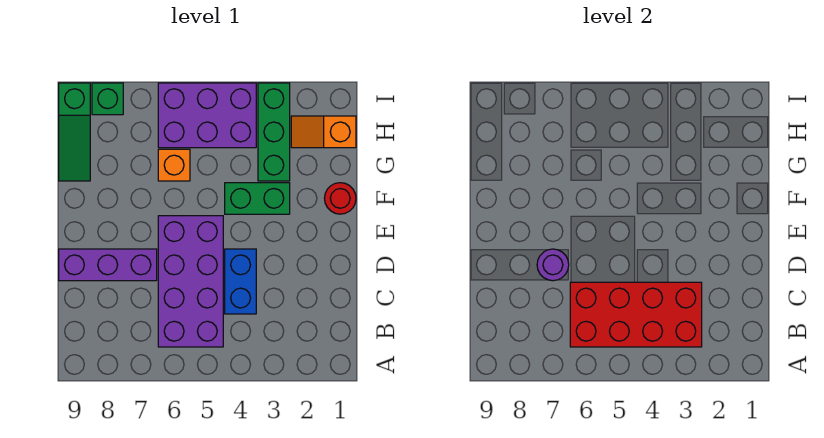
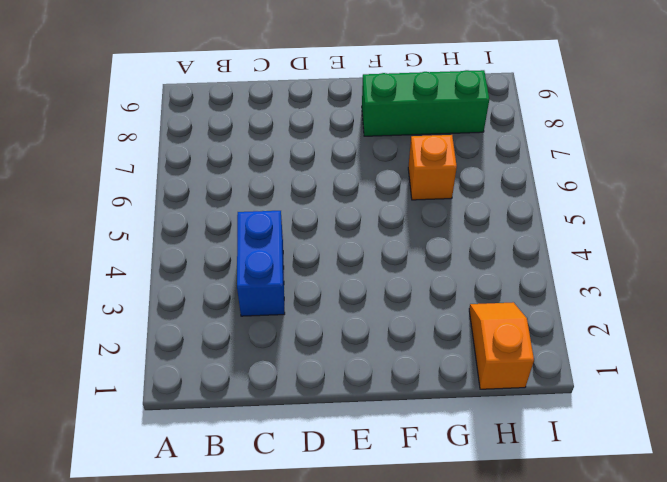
blue brick C3:C4 level 1 -> blue brick C4:D4 level 1
green brick F8:H8 level 1 -> green brick G3:I3 level 1
none -> purple brick B5:E6 level 1
none -> purple brick D7:D9 level 1
none -> red round brick F1 level 1

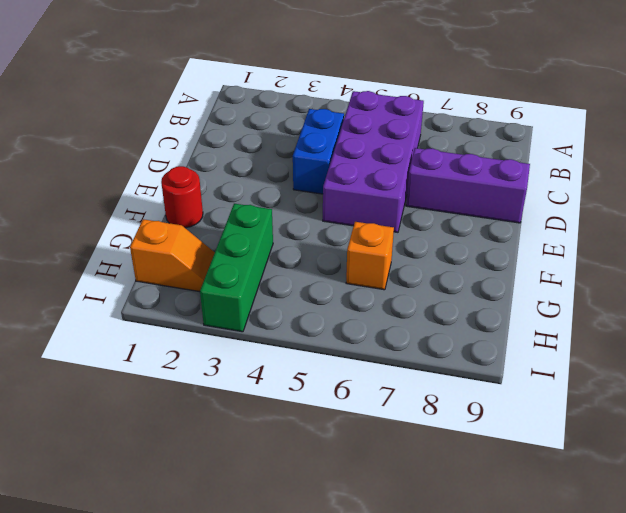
none -> green brick F3:F4 level 1
none -> green slope G9:I9 level 1 top I
none -> purple brick H4:I6 level 1

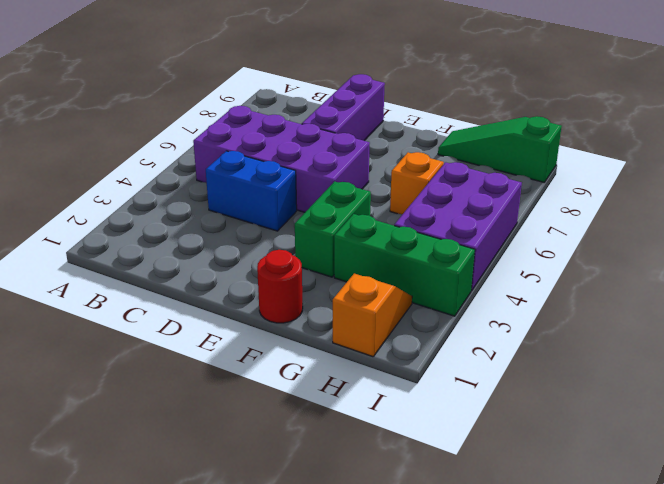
none -> green brick I8 level 1
none -> red brick B3:C6 level 2
none -> purple round brick D7 level 2

